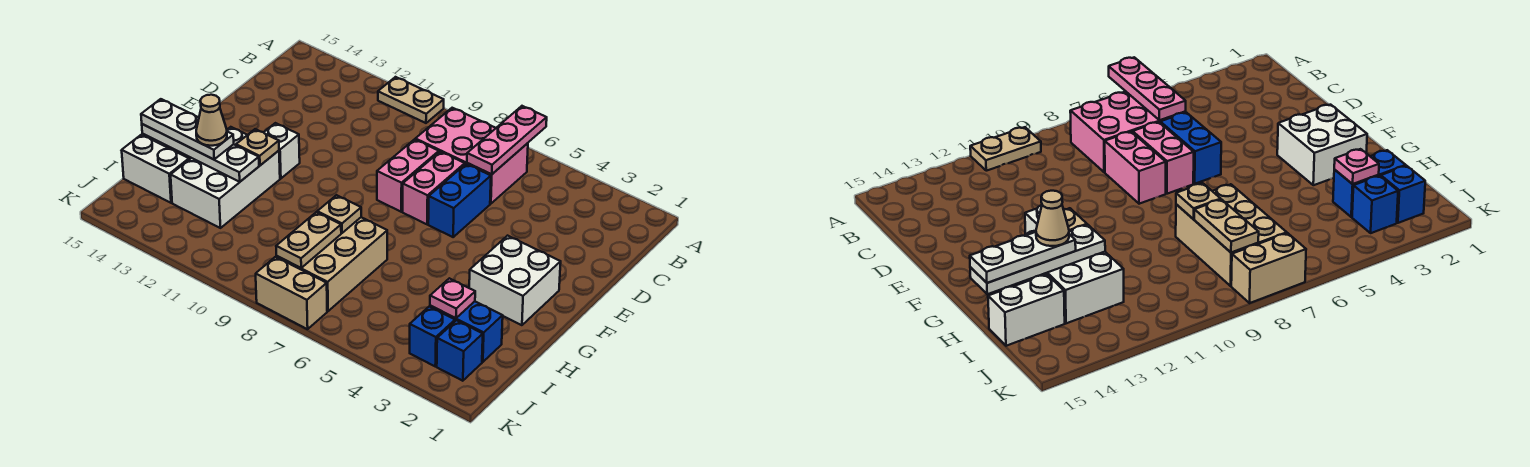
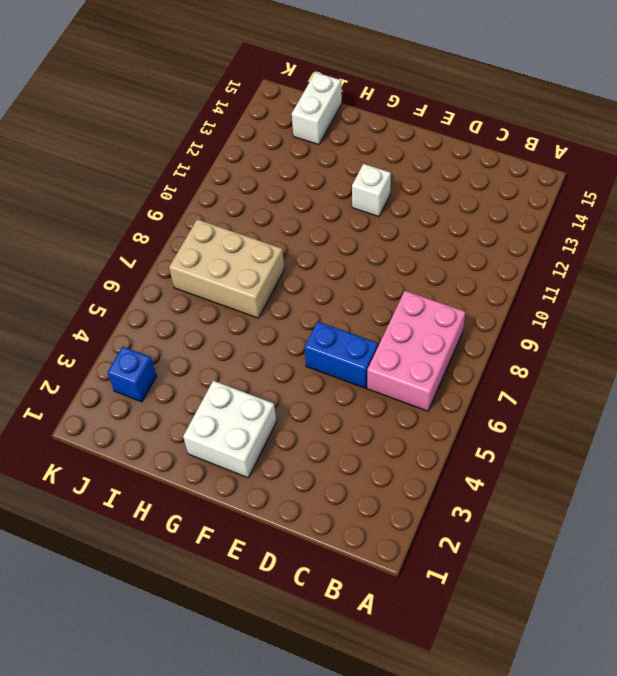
none -> tan plate A10:A11 level 1
none -> pink brick D7:E7 level 1
none -> pink brick D8:E8 level 1

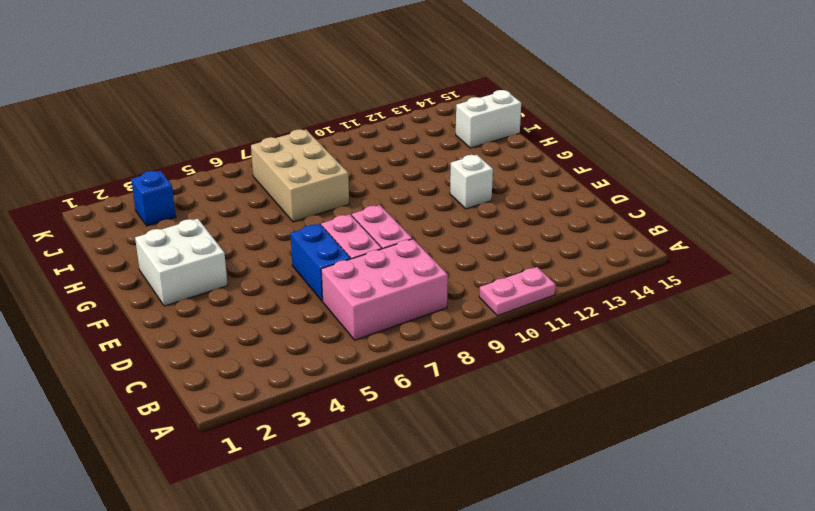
pink plate A10:A11 level 1 -> tan plate A10:A11 level 1
none -> white brick G12:I13 level 1
none -> blue brick I2:I3 level 1
none -> blue brick J2 level 1

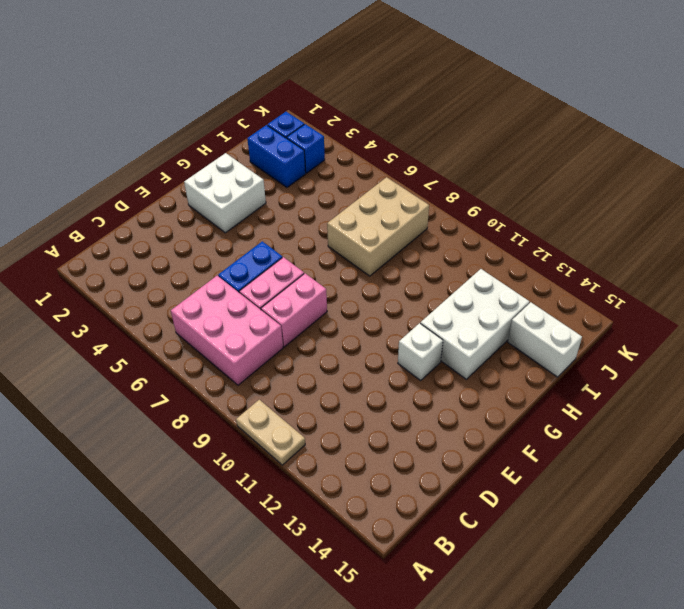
none -> tan brick K7:K8 level 1
none -> pink plate A6:C6 level 2
none -> tan plate G12 level 2

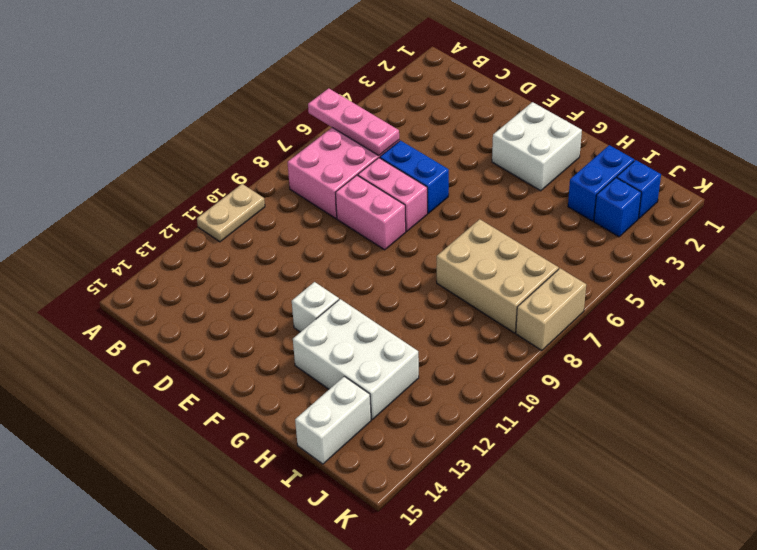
none -> tan plate G12 level 2
none -> tan plate H8 level 2
none -> white plate H12:H15 level 2

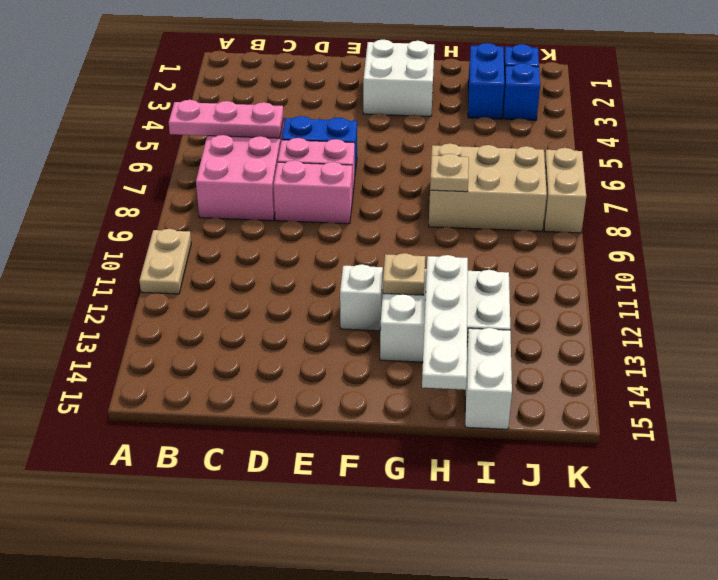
none -> pink plate I3 level 2
none -> tan plate I8:J8 level 2
none -> white plate H13:H15 level 3

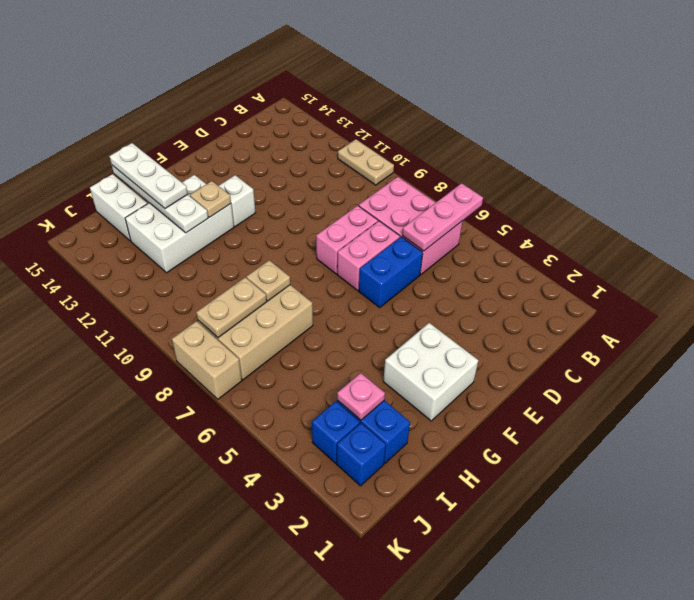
none -> tan cone H13 level 4

